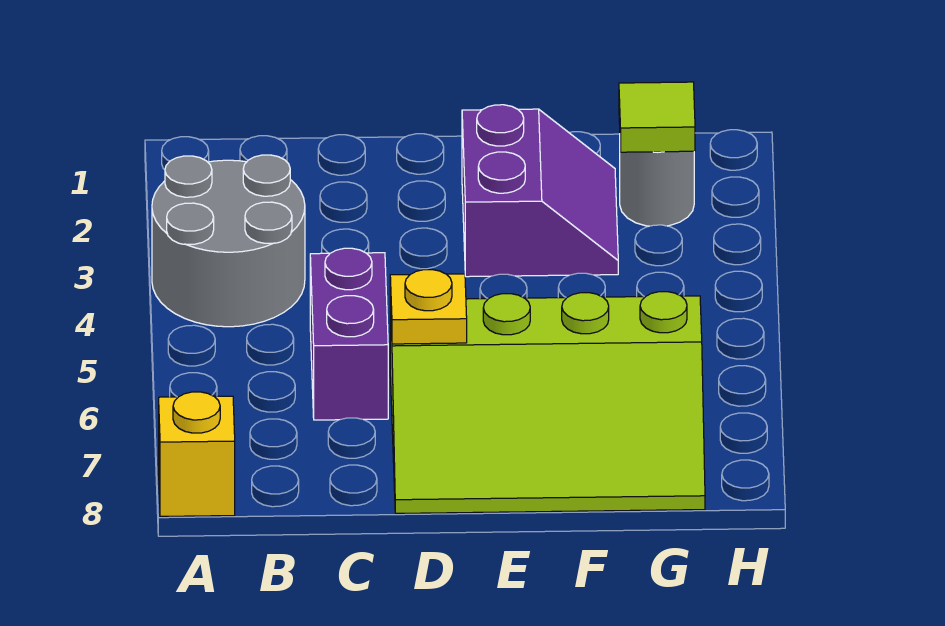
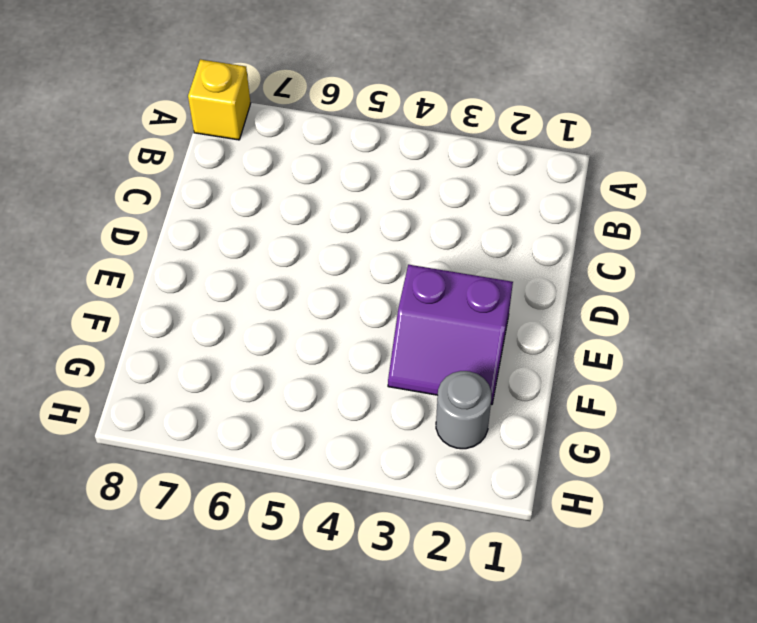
none -> grey round brick A3:B4 level 1
none -> purple brick C5:C6 level 1

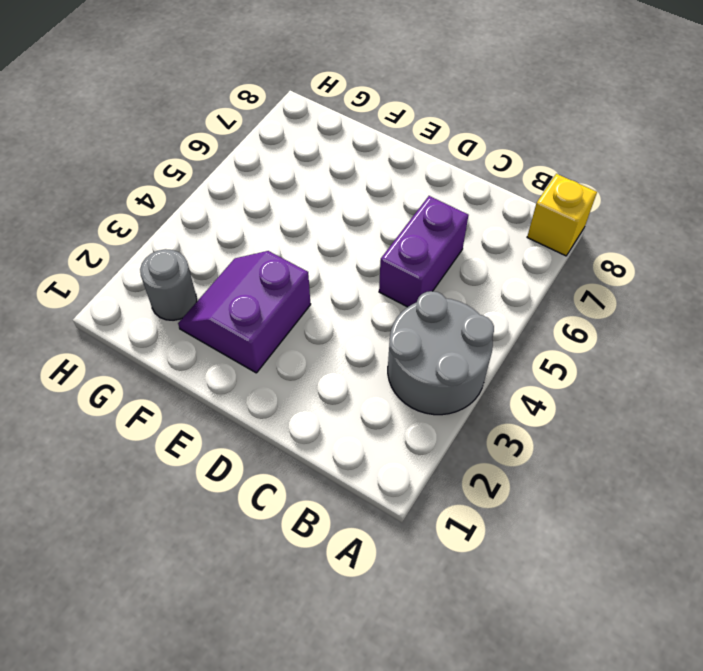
none -> lime slope D6:G8 level 1 top 6
none -> yellow plate D6 level 2

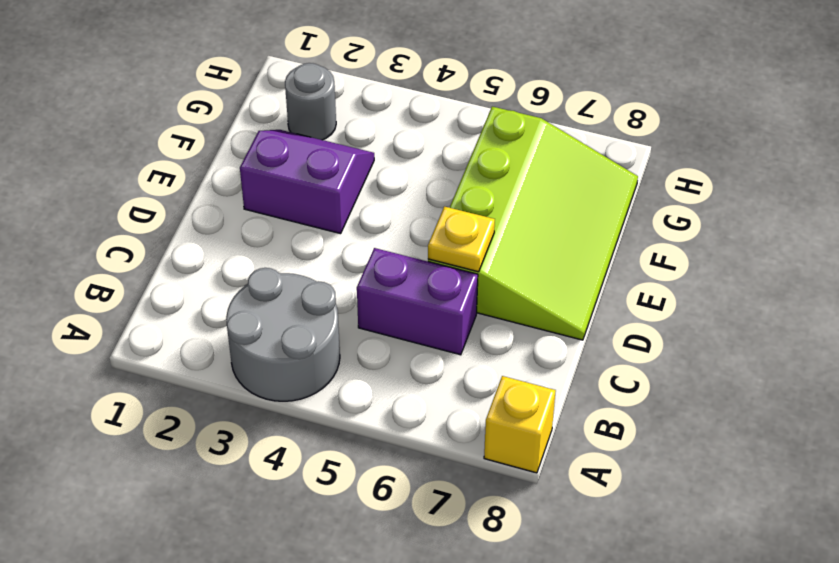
none -> lime tile G2 level 2

